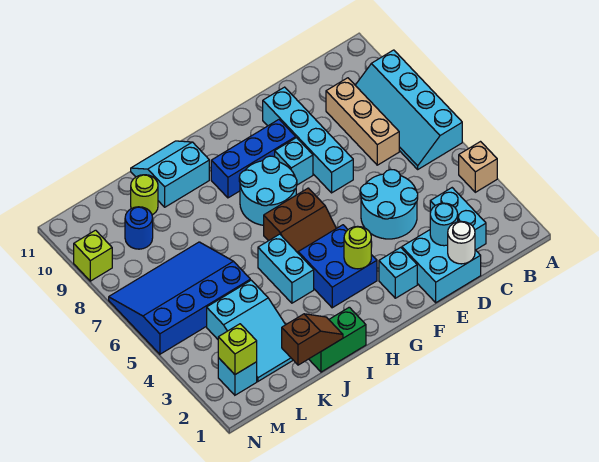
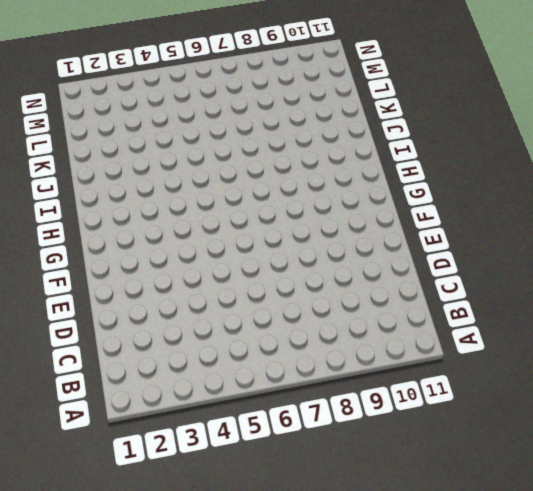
none -> tan brick A4 level 1
none -> cyan slope A6:B9 level 1 top A
none -> cyan brick C2:C3 level 1

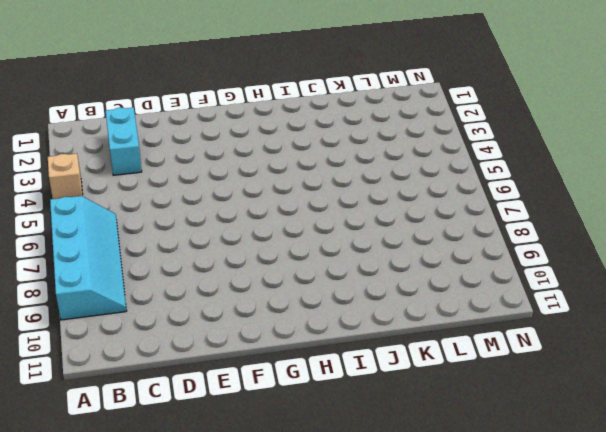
none -> tan brick C7:C9 level 1
none -> cyan brick D1:E2 level 1
none -> cyan round brick D4:E5 level 1

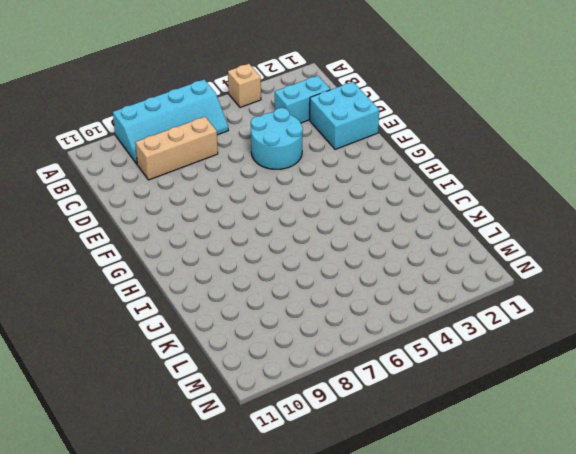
none -> cyan brick E7:E10 level 1
none -> cyan brick F2 level 1
none -> cyan brick F8 level 1

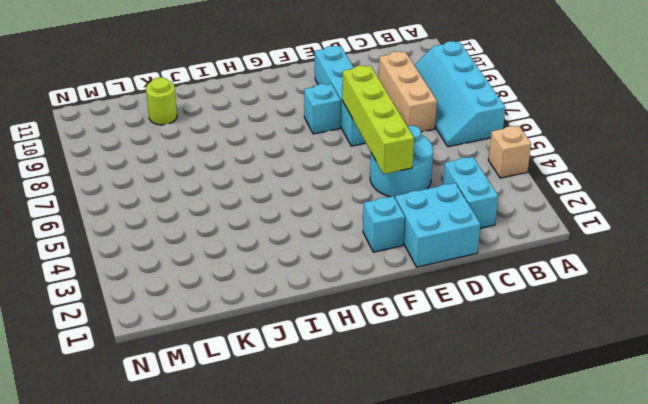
lime brick E4:E7 level 2 -> none
none -> blue brick F9:H9 level 1
none -> blue brick G3:H4 level 1
none -> brown slope G5:H6 level 1 top 6

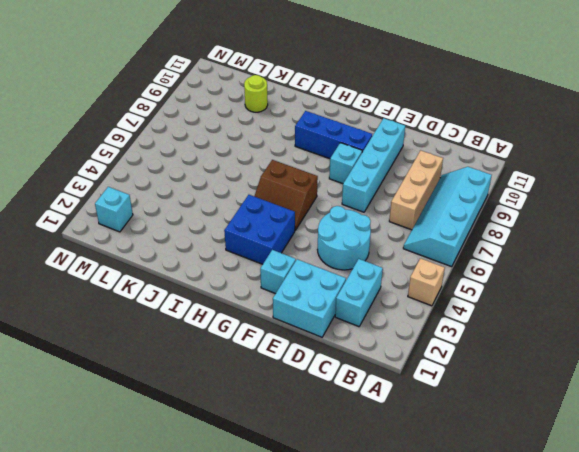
none -> cyan round brick G7:H8 level 1
none -> green brick I1:J1 level 1
none -> cyan brick I4:I5 level 1

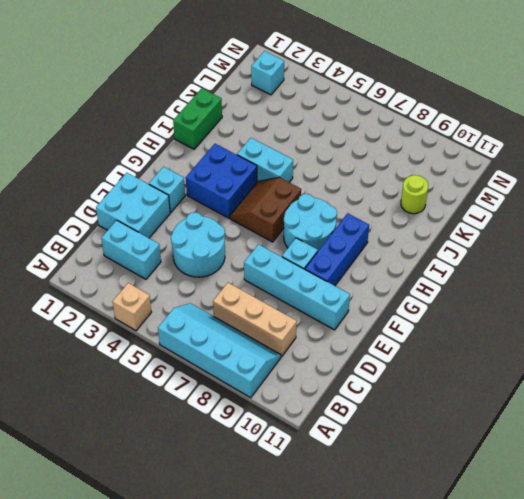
none -> cyan slope I10:J11 level 1 top 10
none -> cyan slope K2:L4 level 1 top 4
none -> blue slope K5:N7 level 1 top 5

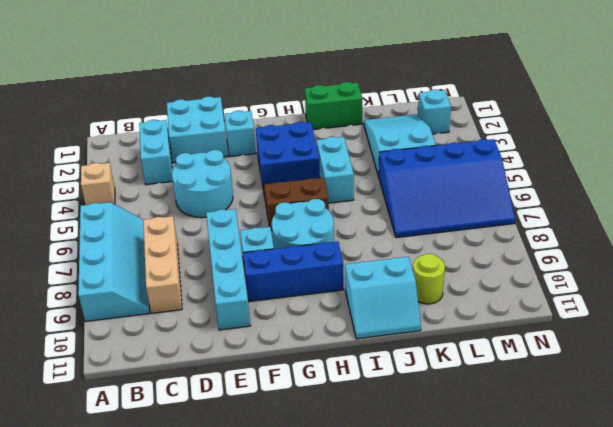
none -> blue round brick L9 level 1
none -> lime brick N9 level 1
none -> white round brick D1 level 2

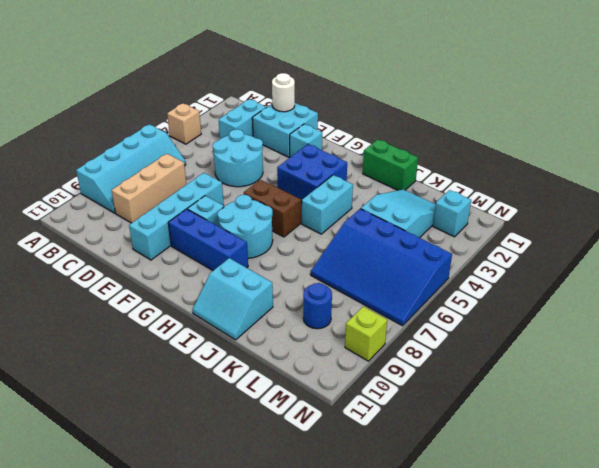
none -> lime round brick K10 level 1
none -> cyan round brick D2 level 2
none -> lime round brick G3 level 2

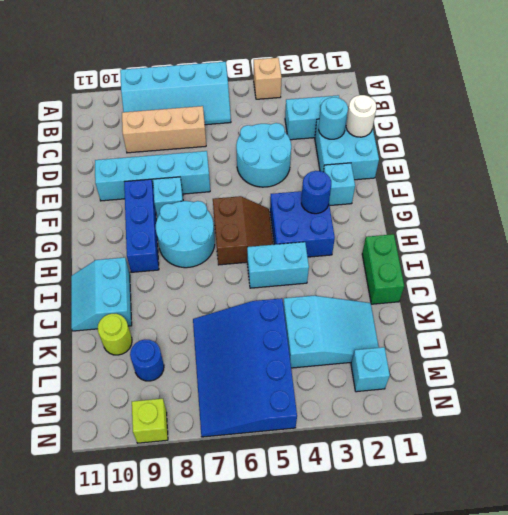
blue round brick G3 level 2 -> lime round brick G3 level 2
none -> brown slope J1:K1 level 2 top K
none -> lime brick M2 level 2

